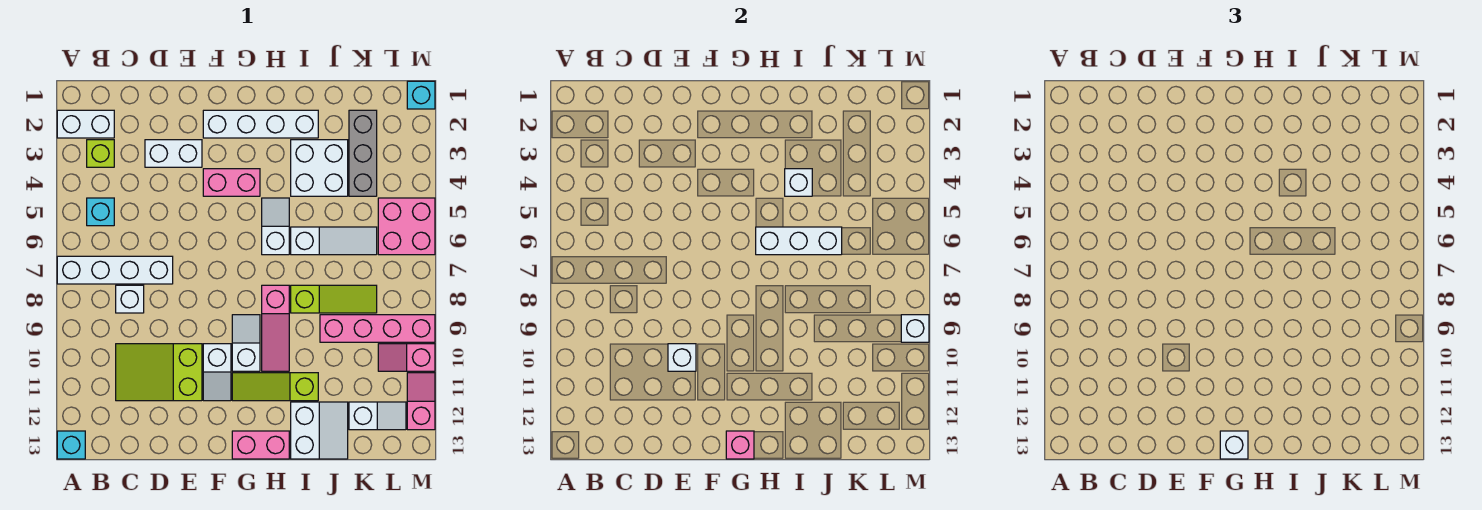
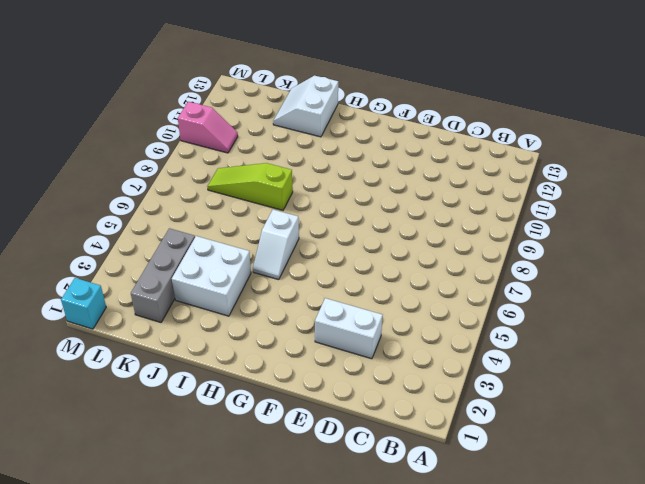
none -> white brick A2:B2 level 1
none -> white brick A7:D7 level 1
none -> cyan brick A13 level 1
none -> lime brick B3 level 1

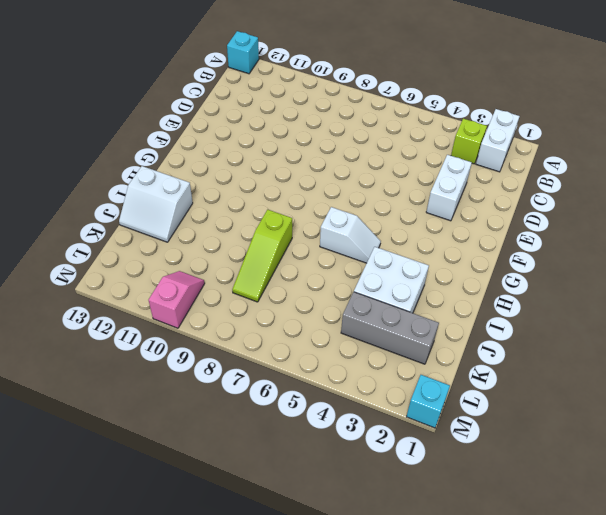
none -> white brick A7:D7 level 1
none -> cyan brick B5 level 1
none -> white brick C8 level 1
none -> lime slope C10:E11 level 1 top E

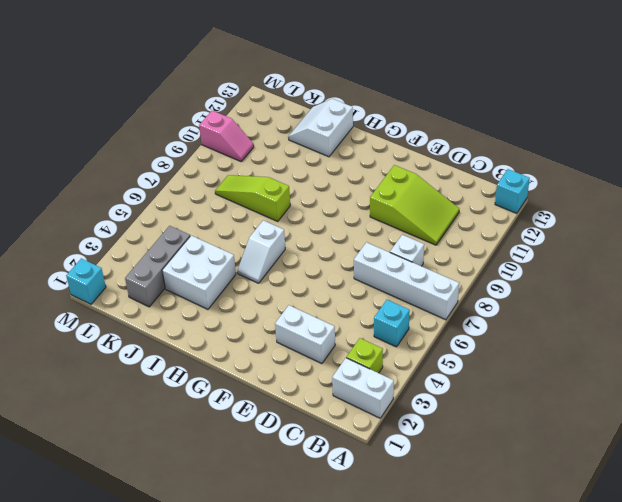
none -> white brick F2:I2 level 1
none -> pink brick F4:G4 level 1
none -> white slope F10:F11 level 1 top 10
none -> white slope G9:G10 level 1 top 10

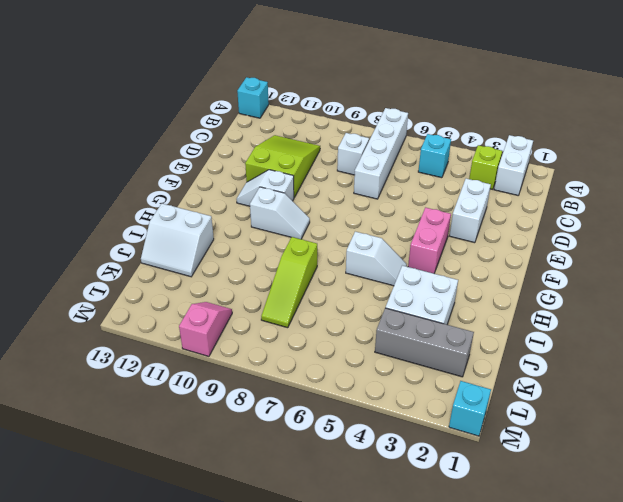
none -> white brick F2:I2 level 1
none -> lime slope G11:I11 level 1 top I
none -> pink brick G13:H13 level 1
none -> pink slope H8:H10 level 1 top 8

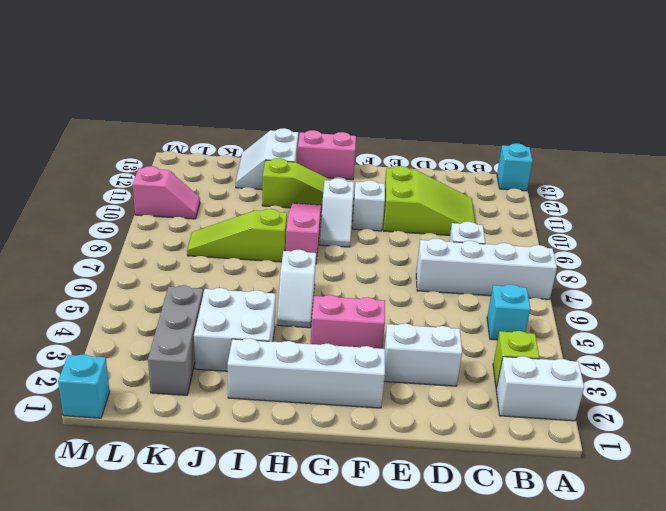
none -> white slope I6:K6 level 1 top I
none -> pink brick J9:M9 level 1
none -> white slope K12:L12 level 1 top K
none -> pink brick L5:M6 level 1

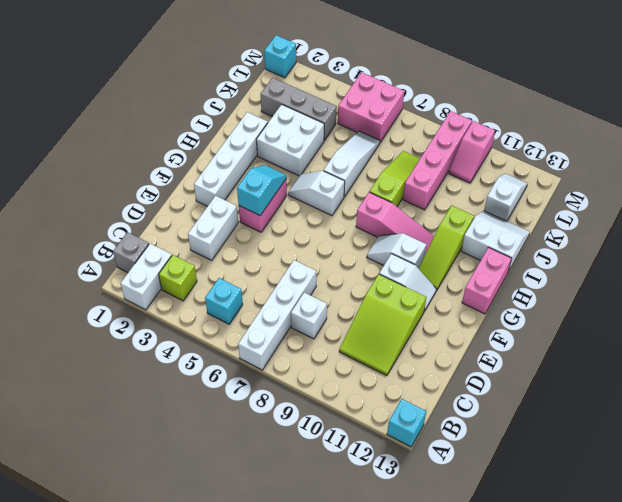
grey brick B1 level 1 -> none
cyan slope F4:G4 level 2 top F -> none
none -> pink slope M11:M12 level 1 top 12
none -> white brick E10 level 2
none -> pink brick G13 level 2
none -> white brick H6:J6 level 2

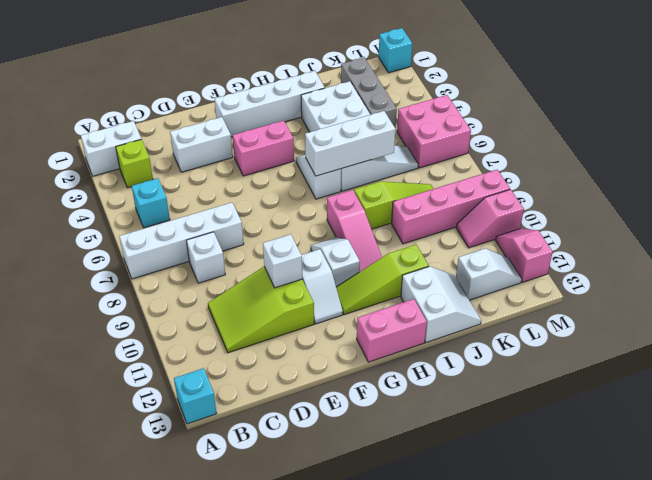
none -> pink brick G13 level 2
none -> white brick I4 level 2
none -> white brick M9 level 2
none -> white brick G13 level 3

